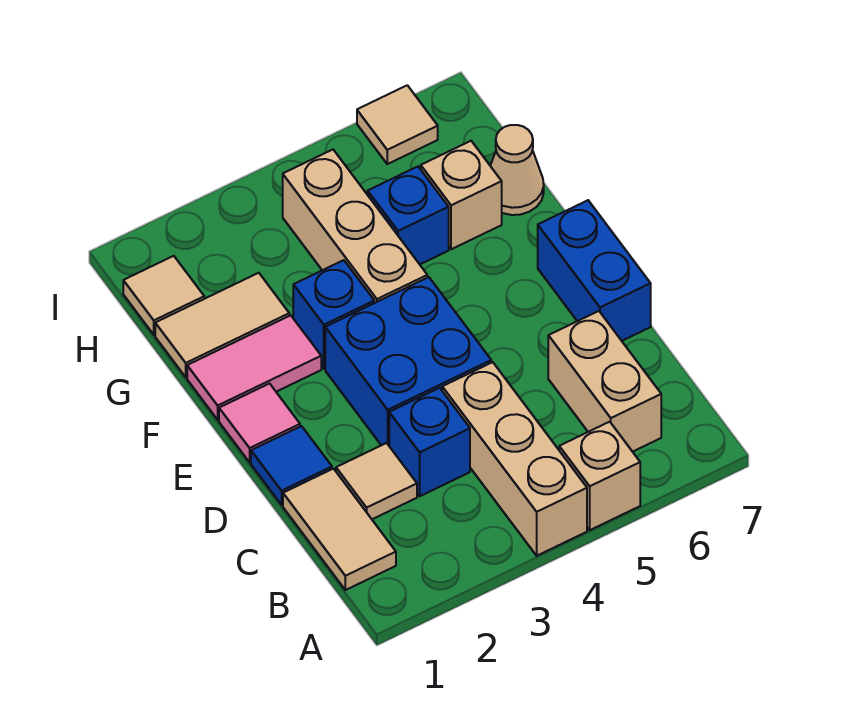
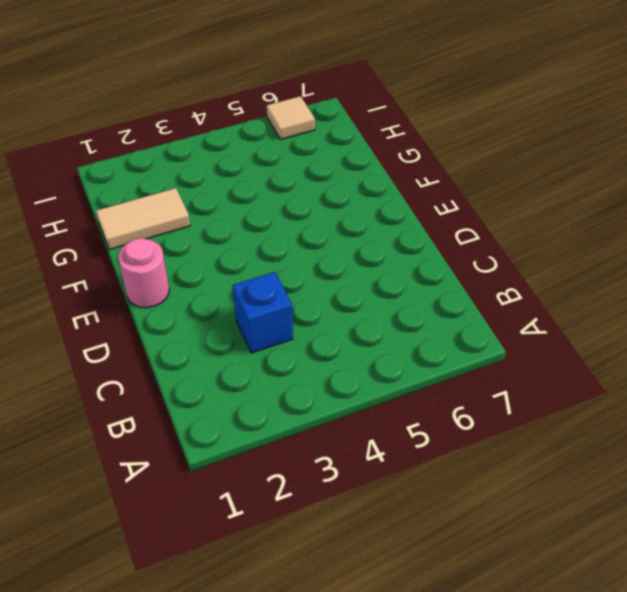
pink round brick E1 level 1 -> pink tile E1 level 1
none -> tan brick A4:C4 level 1
none -> tan brick A5 level 1
none -> tan tile B1:C1 level 1

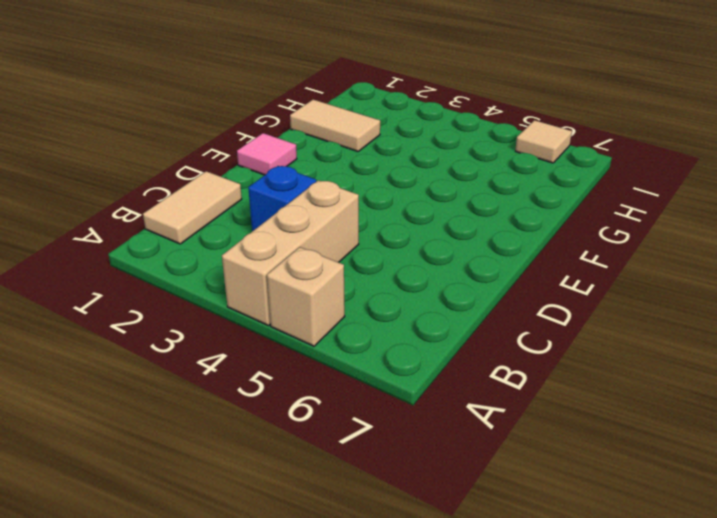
none -> tan brick B6:C6 level 1
none -> tan tile C2 level 1
none -> blue tile D1 level 1

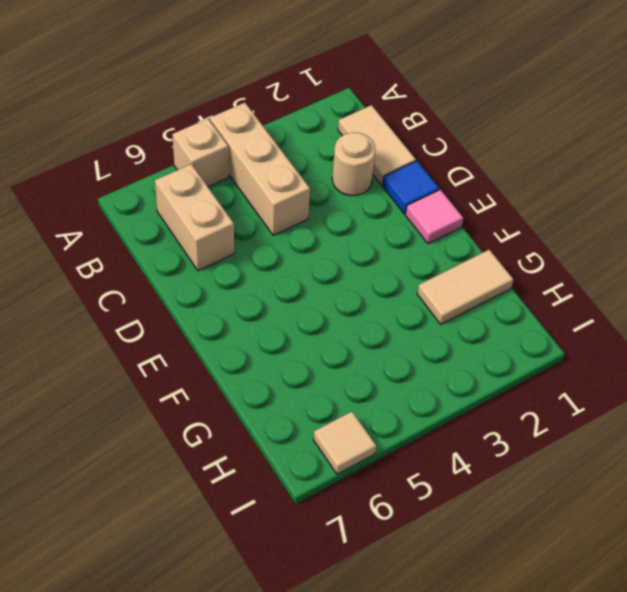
tan round brick C2 level 1 -> tan tile C2 level 1
none -> blue brick C3 level 1
none -> blue brick D3:E4 level 1
none -> blue brick D7:E7 level 1

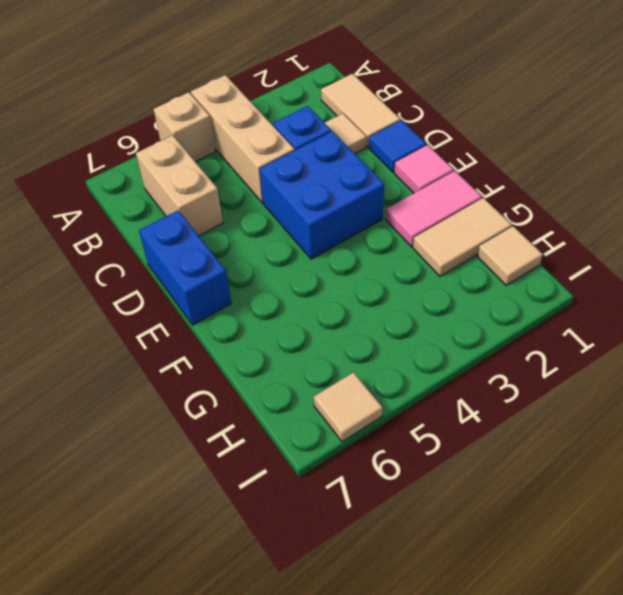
none -> blue brick F3 level 1
none -> tan brick F4:H4 level 1
none -> blue brick G5 level 1

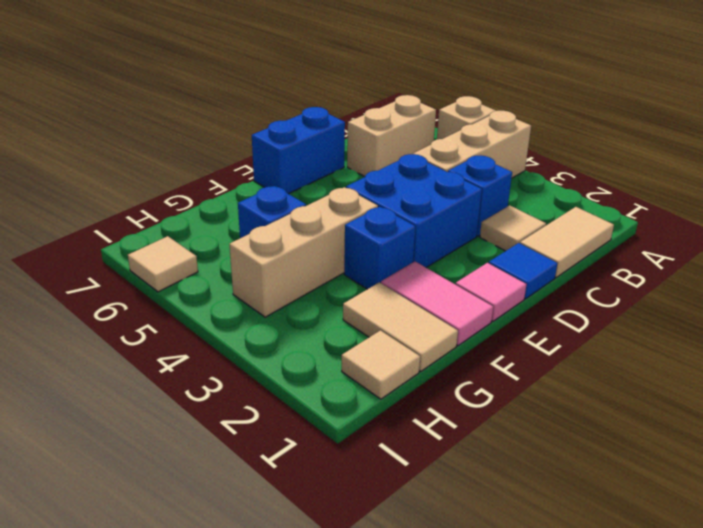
none -> tan brick G6 level 1
none -> tan cone G7 level 1

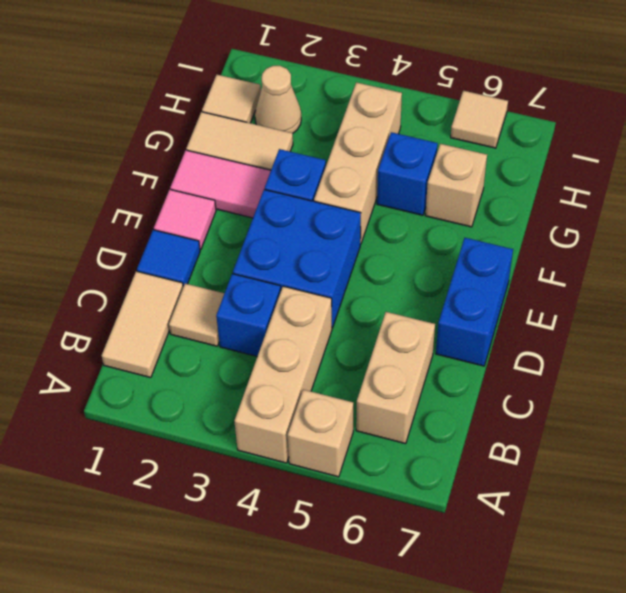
tan cone H2 level 1 -> tan cone G7 level 1

